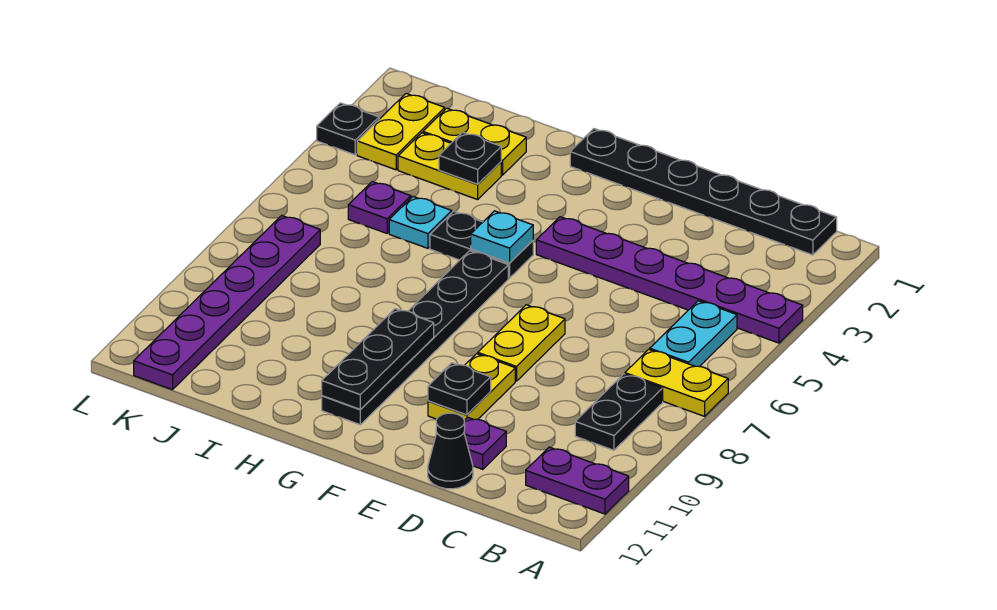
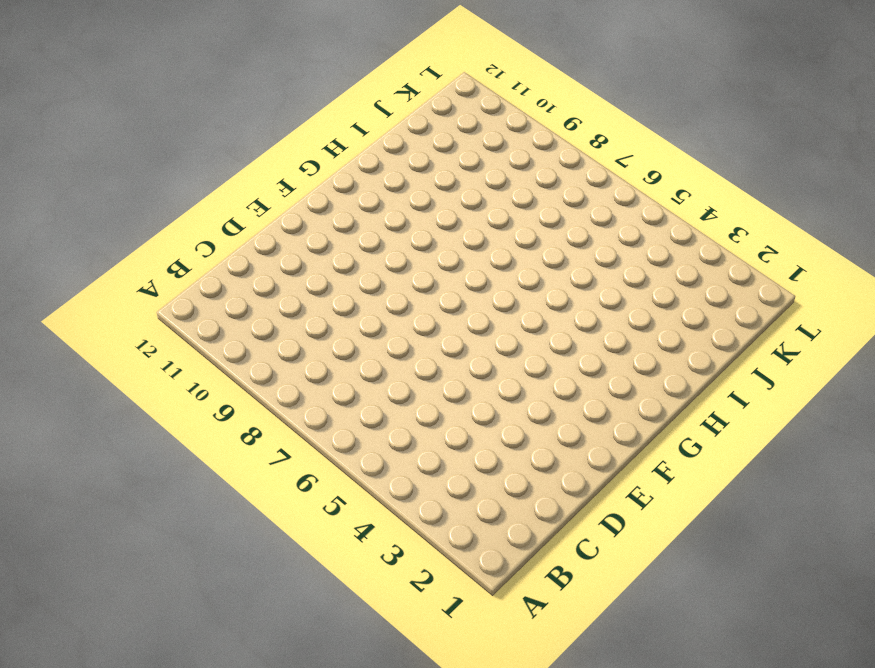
none -> purple plate A4:F4 level 1
none -> yellow plate A7:B7 level 1
none -> purple plate A11:B11 level 1

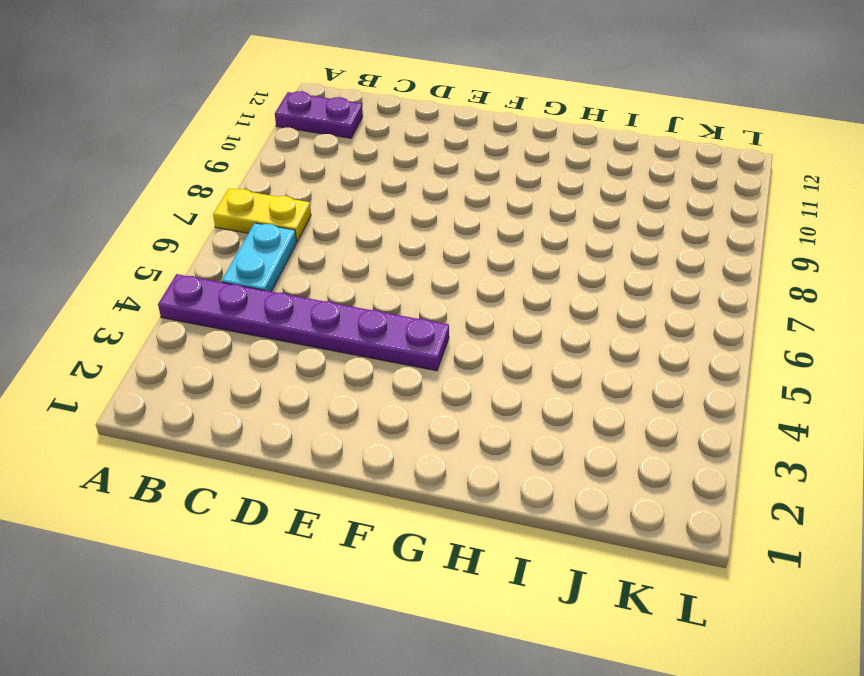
none -> black plate B1:G1 level 1
none -> black plate B8:B9 level 1
none -> purple plate D11 level 1

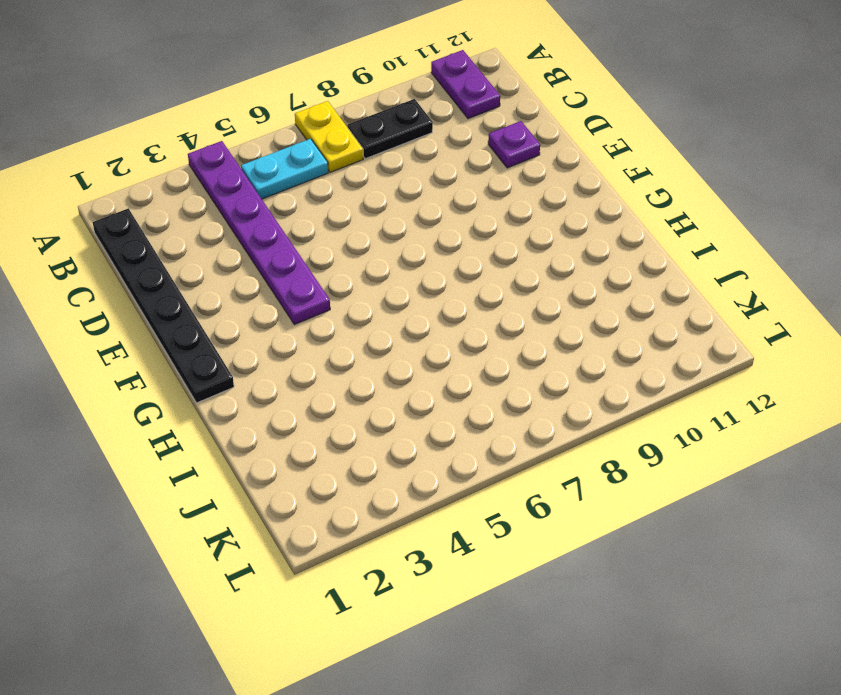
none -> black cone D12 level 1
none -> yellow plate E7:E8 level 1
none -> yellow plate E9:E10 level 1

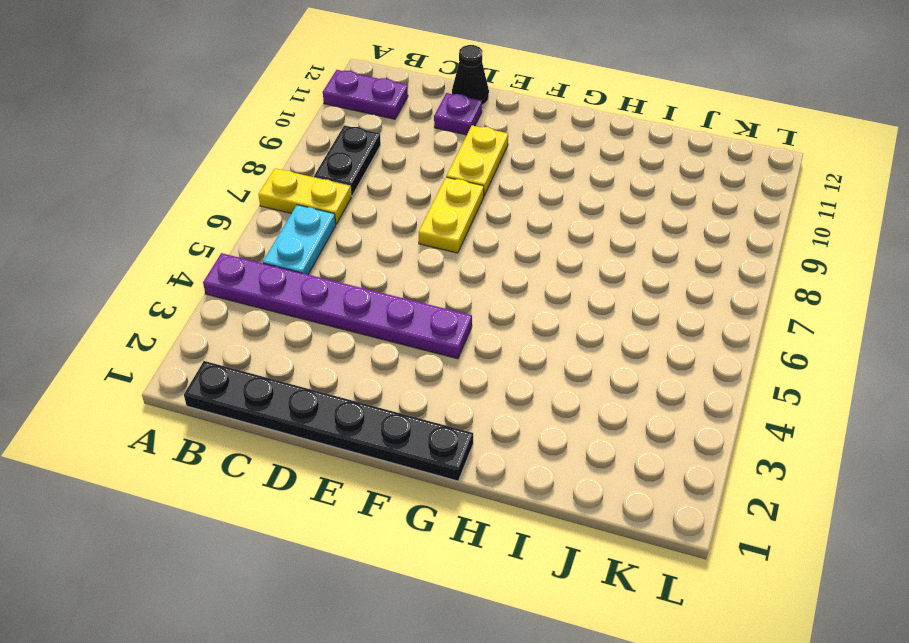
none -> black plate G5:H5 level 1
none -> black plate G6:G11 level 1
none -> yellow plate I2:J2 level 1

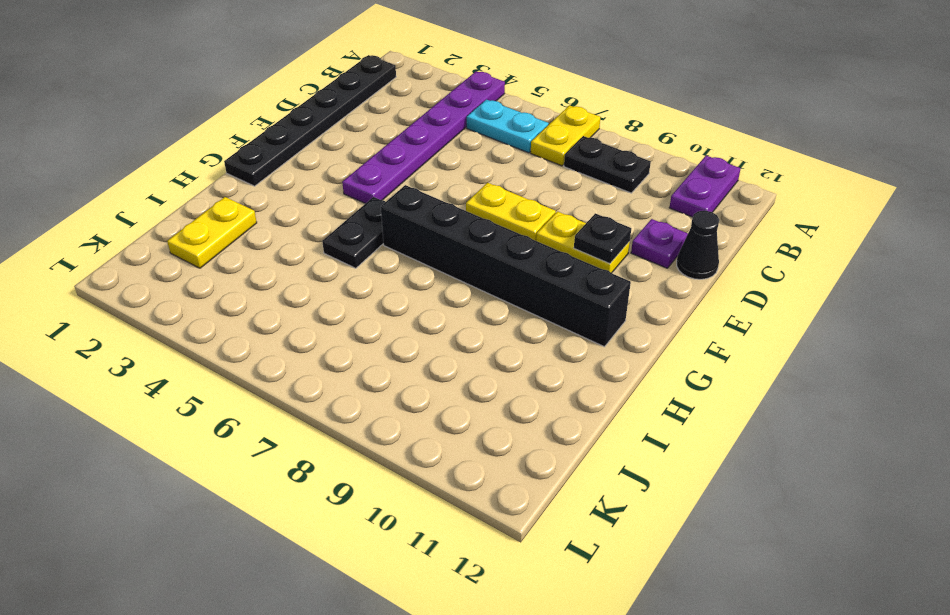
black brick G6:G11 level 1 -> black plate G6:G11 level 1
none -> yellow plate I3:J3 level 1
none -> cyan plate I5 level 1
none -> purple plate J5 level 1

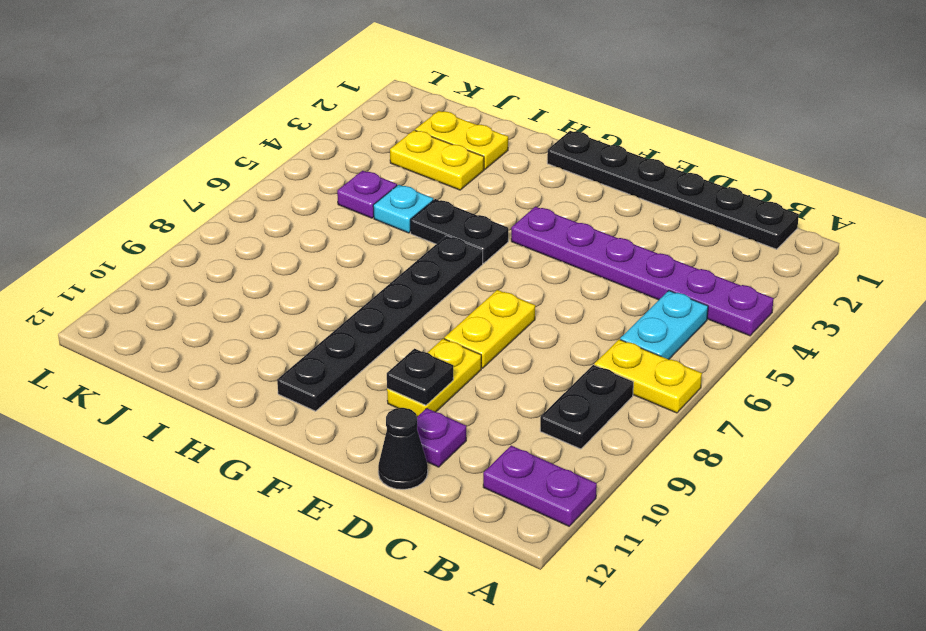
none -> yellow plate K2:K3 level 1
none -> purple plate K7:K12 level 1
none -> black plate L3 level 1

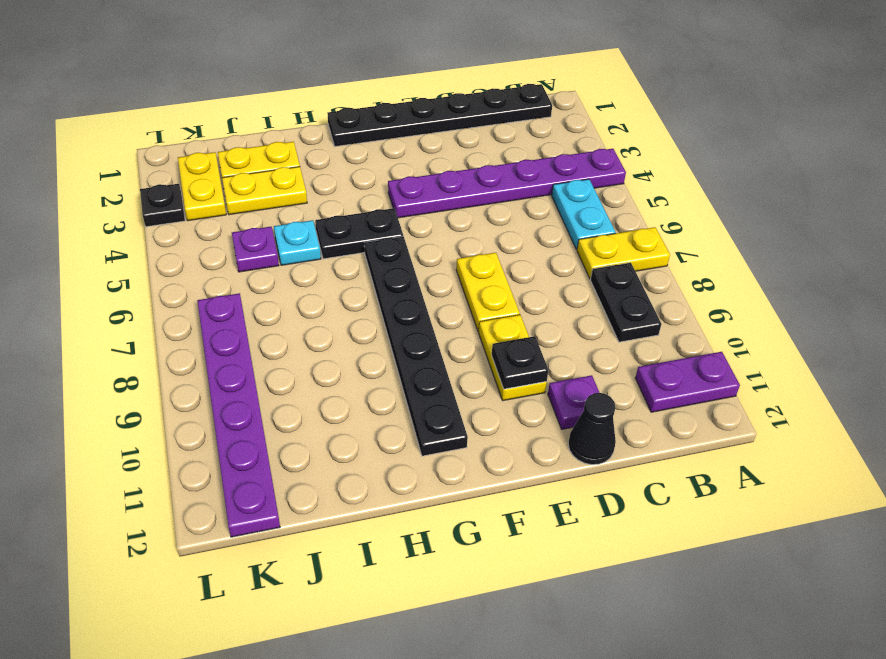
none -> cyan plate G5 level 2
none -> black plate G9:G11 level 2
none -> black plate I3 level 2

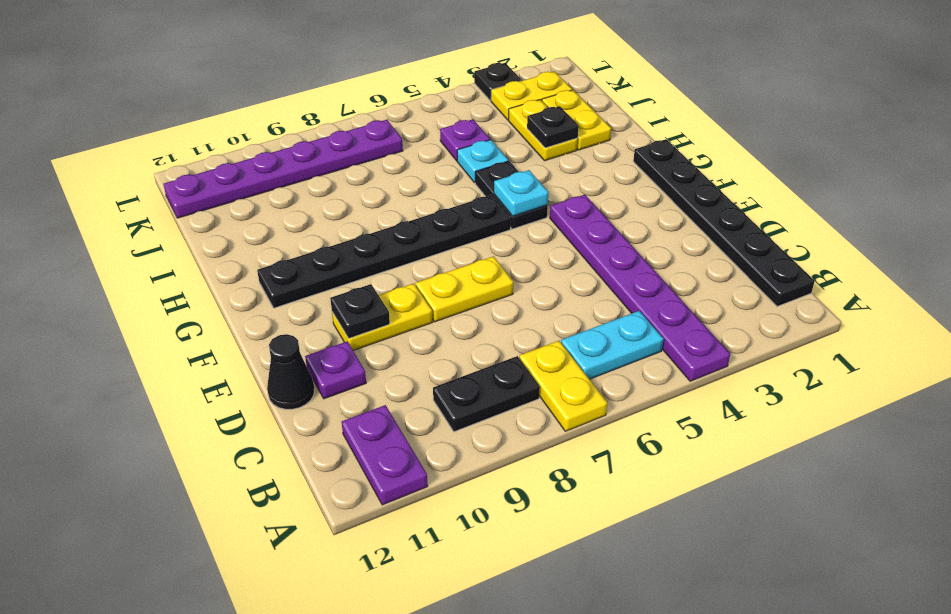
none -> black plate G9:G11 level 2

